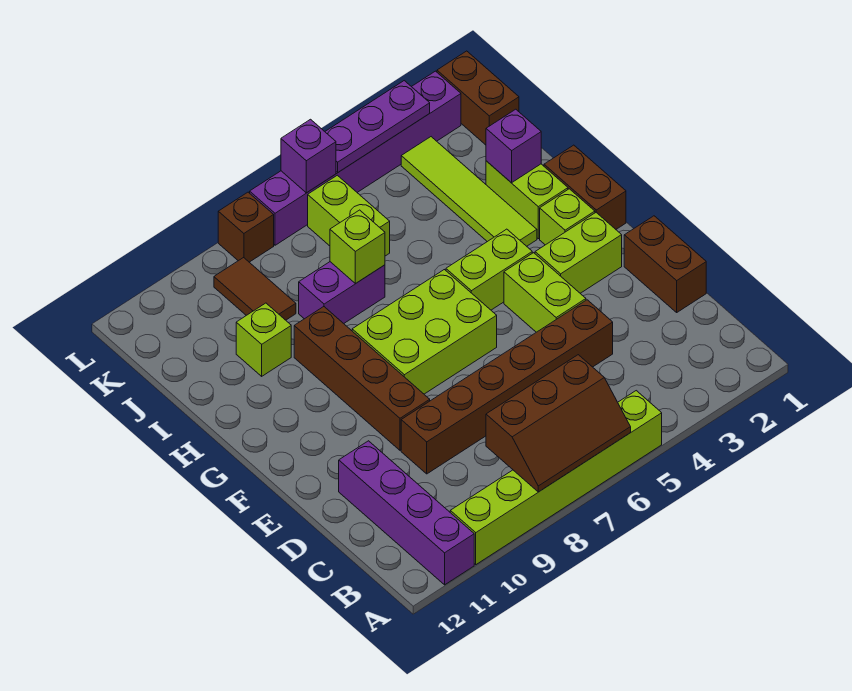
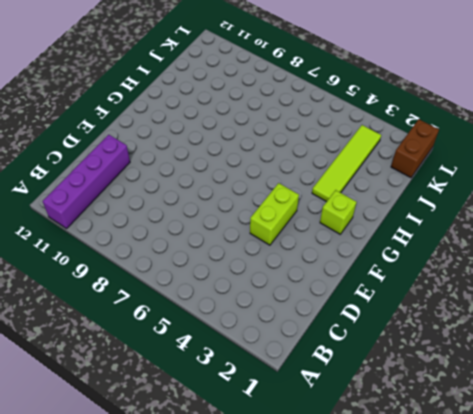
none -> lime brick A5:A10 level 1
none -> brown brick D1:E1 level 1
none -> brown brick D4:D9 level 1

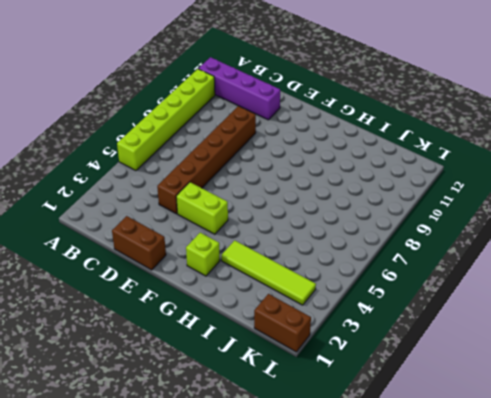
none -> brown brick E9:H9 level 1
none -> lime brick F2:F3 level 1
none -> lime brick F6:G8 level 1

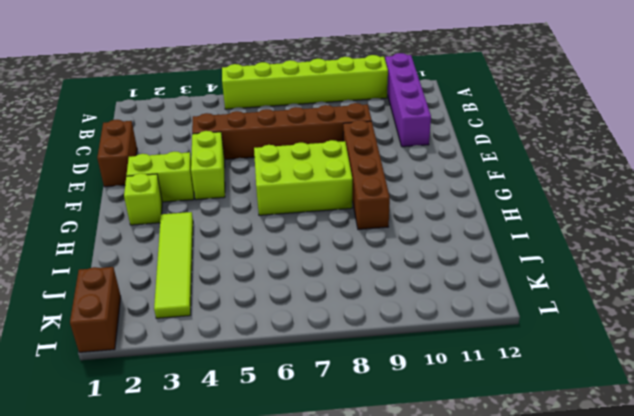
none -> brown brick G1:H1 level 1
none -> lime brick G4:G5 level 1
none -> lime brick H2:I2 level 1

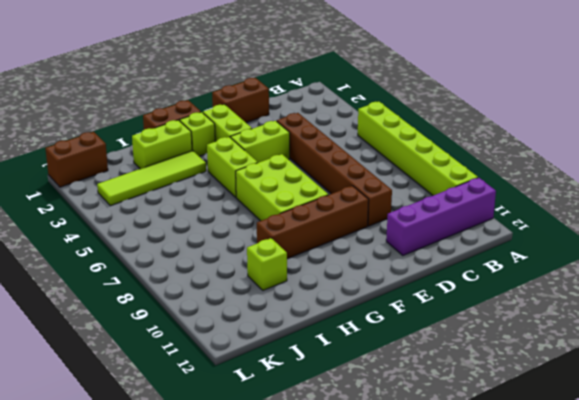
none -> purple brick I7:I8 level 1
none -> lime brick J6:K6 level 1
none -> brown tile J9:K9 level 1

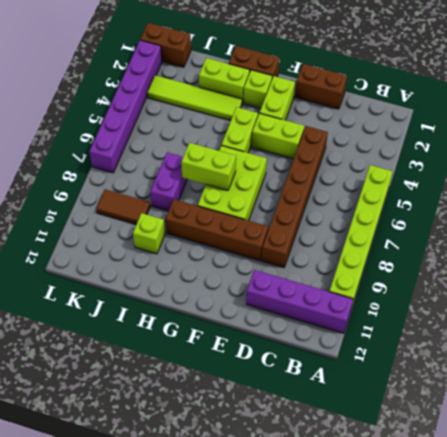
lime brick G7:H7 level 2 -> lime brick J6:K6 level 1
none -> brown brick L8 level 1
none -> brown slope A6:B8 level 2 top B
none -> purple brick I2 level 2

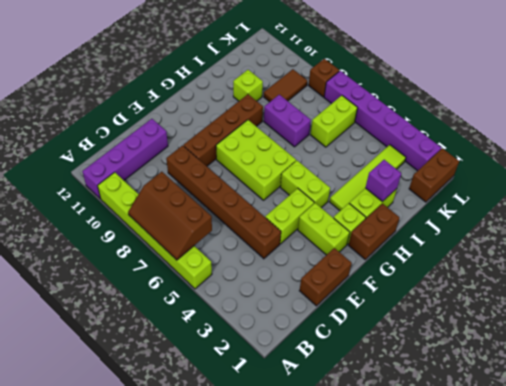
none -> lime brick I7 level 2
none -> purple plate L3:L5 level 2
none -> purple brick L6 level 2

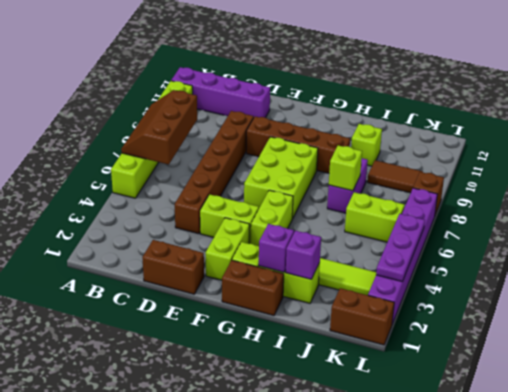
purple brick H2 level 2 -> purple brick L6 level 2

